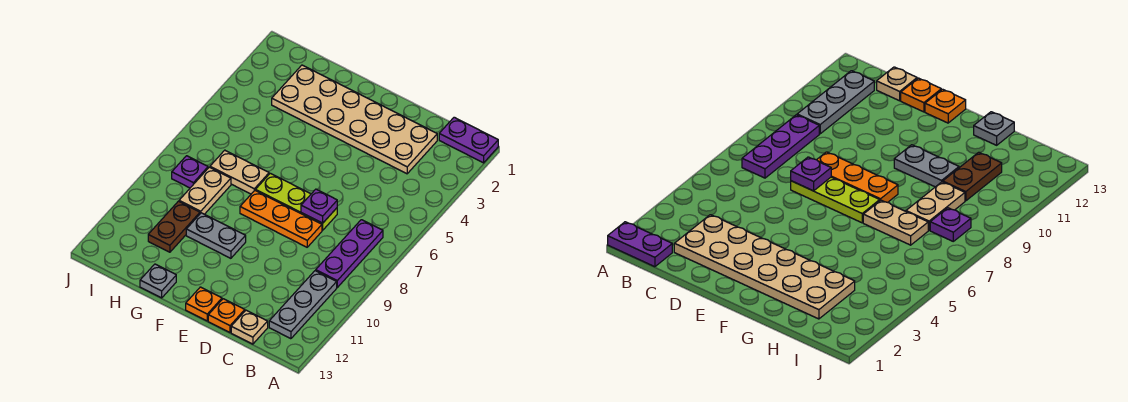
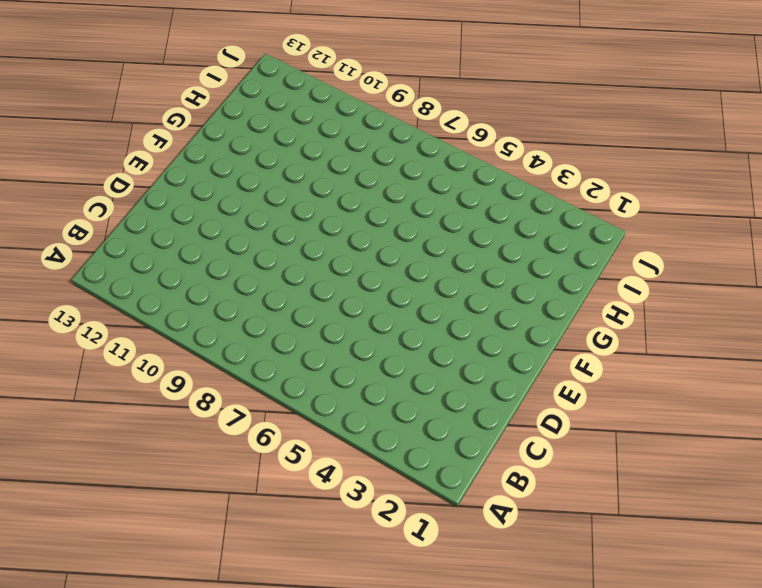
none -> purple plate A1:B1 level 1
none -> purple plate B7:B9 level 1
none -> grey plate B10:B12 level 1

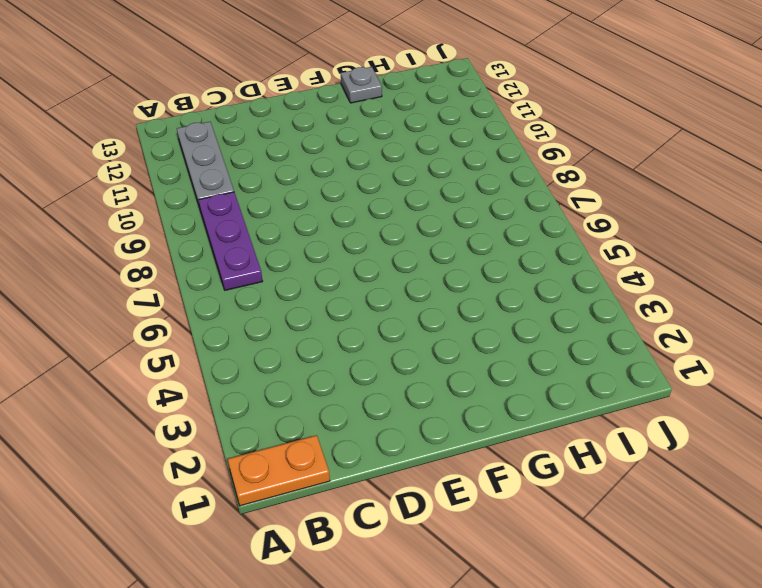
orange plate A1:B1 level 1 -> purple plate A1:B1 level 1
none -> tan plate C2:H3 level 1
none -> tan plate C13 level 1
none -> lime plate D7:F7 level 1

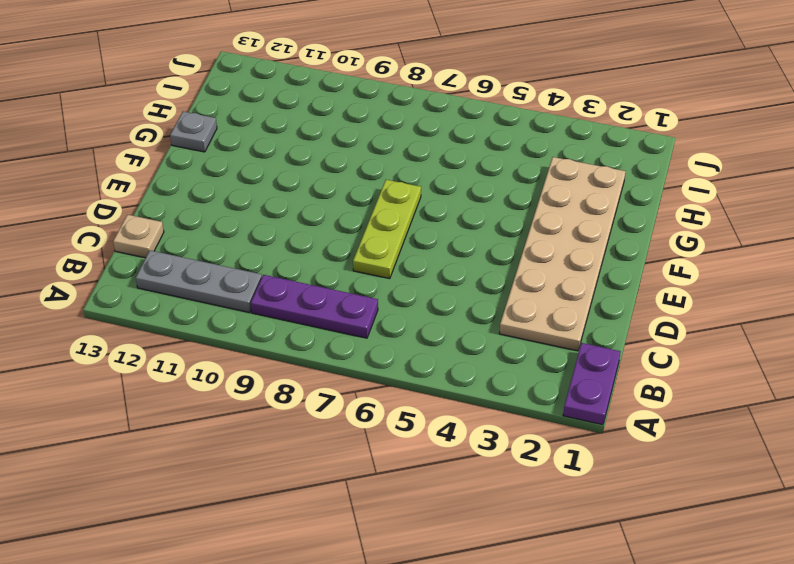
none -> orange plate D8:F8 level 1
none -> orange plate D13 level 1
none -> orange plate E13 level 1

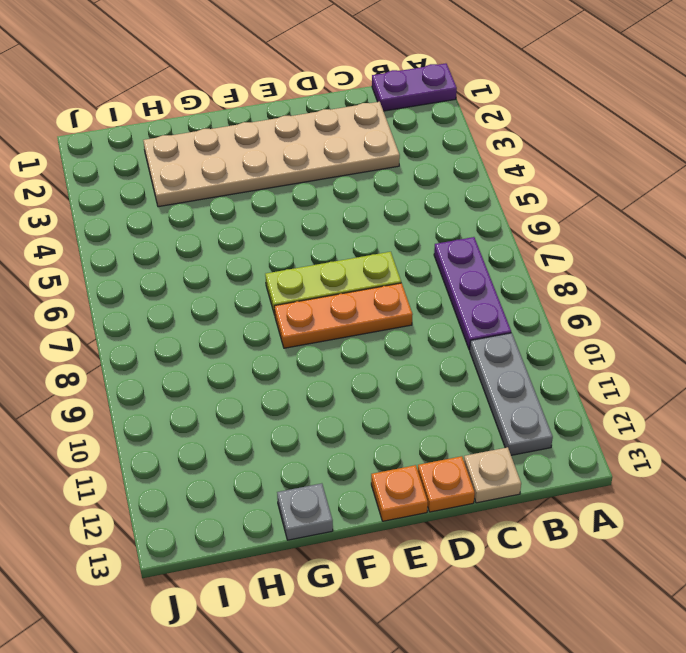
none -> grey plate F10:G10 level 1
none -> tan plate G7:H7 level 1
none -> tan plate H8:H9 level 1

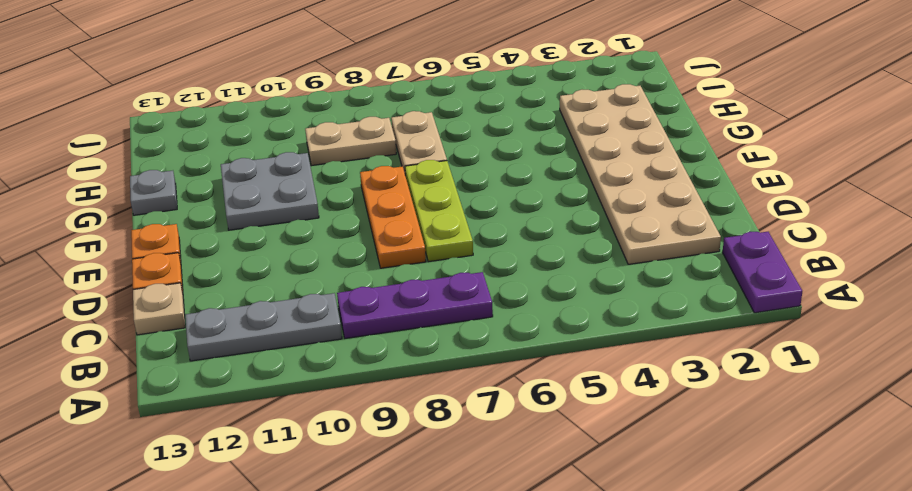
grey plate F10:G11 level 1 -> grey plate F10:G10 level 1
none -> brown plate H10:H11 level 1
none -> purple plate I8 level 1
none -> purple plate D7 level 2

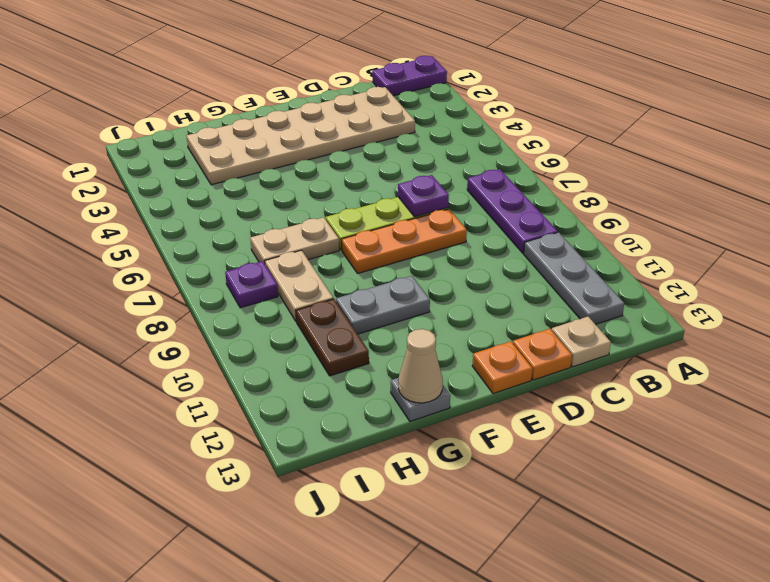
tan cone G13 level 2 -> none

